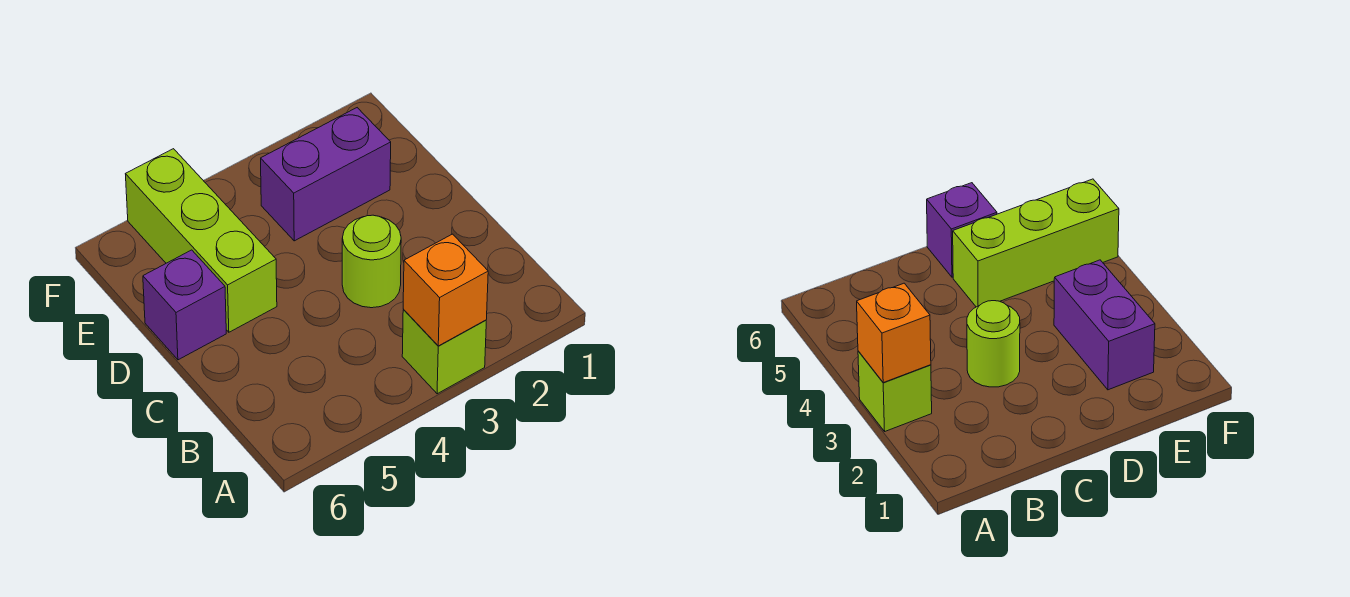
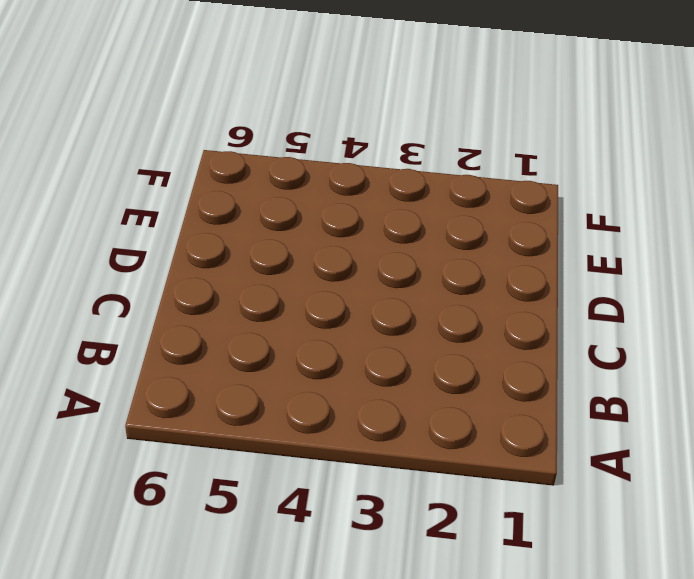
none -> lime brick A3 level 1
none -> lime round brick C3 level 1

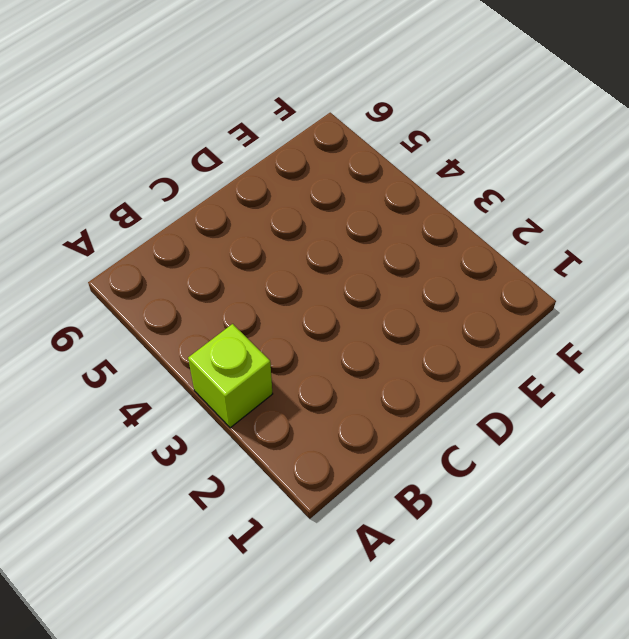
none -> lime round brick C3 level 1
none -> lime brick D5:F5 level 1

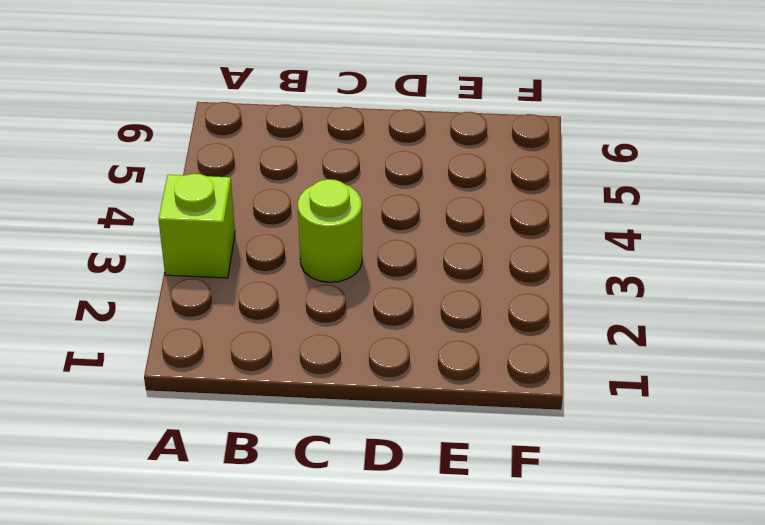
none -> lime brick D5:F5 level 1
none -> purple brick D6 level 1

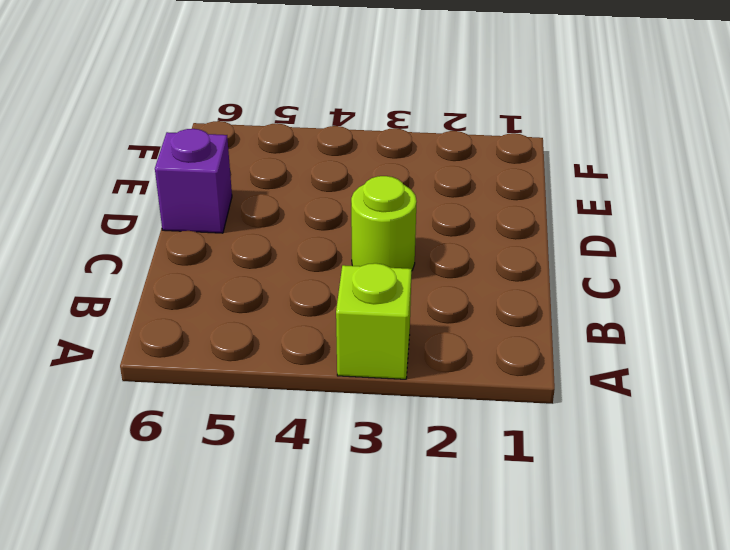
none -> lime brick D5:F5 level 1
none -> purple brick E2:E3 level 1

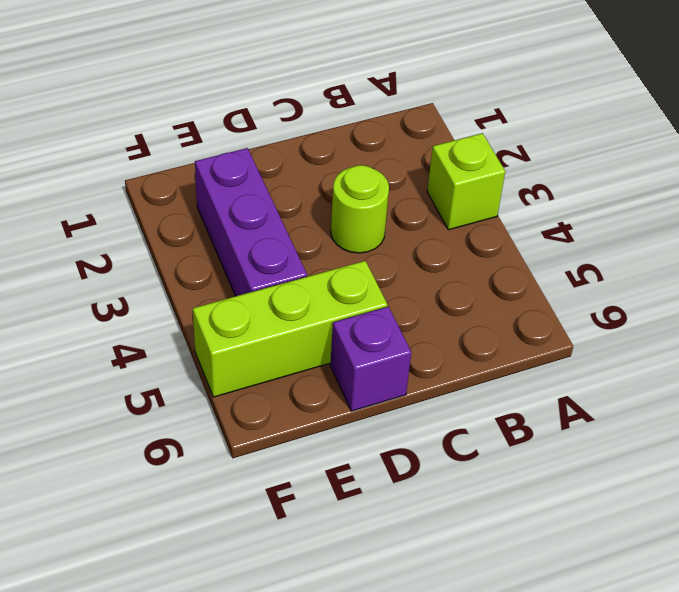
purple brick E2:E4 level 1 -> purple brick E2:E3 level 1
none -> orange brick A3 level 2

